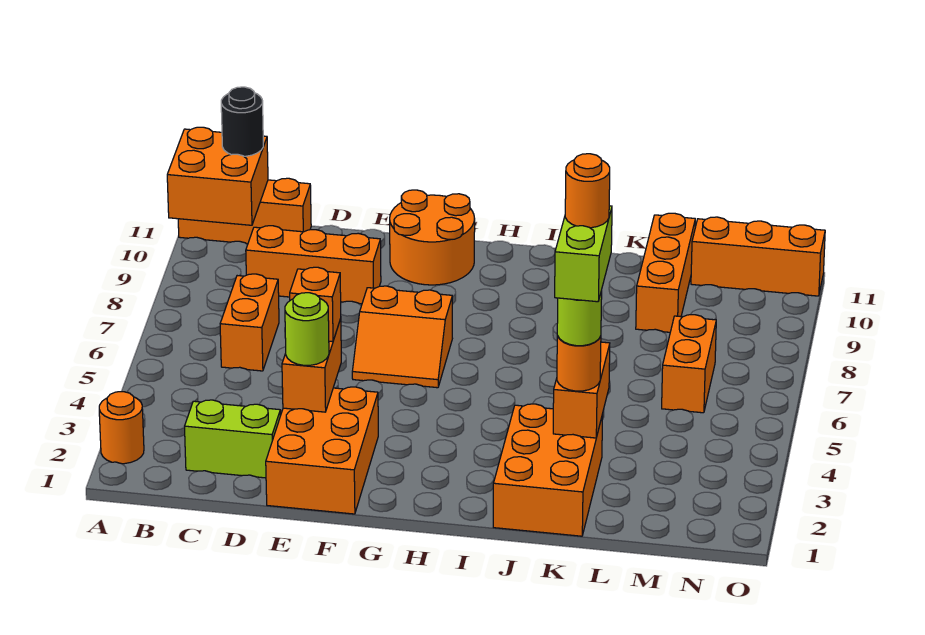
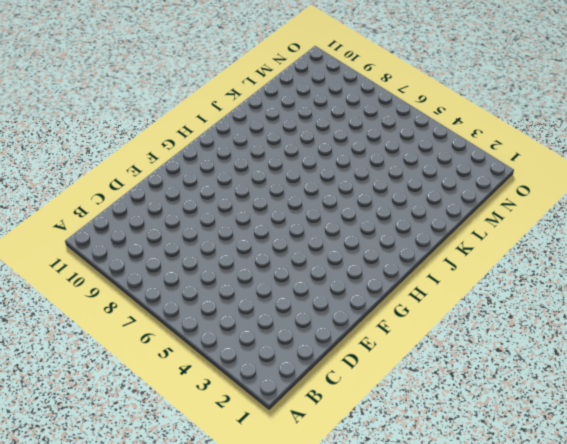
none -> orange round brick A2 level 1
none -> orange brick A11:C11 level 1
none -> lime brick C2:D2 level 1

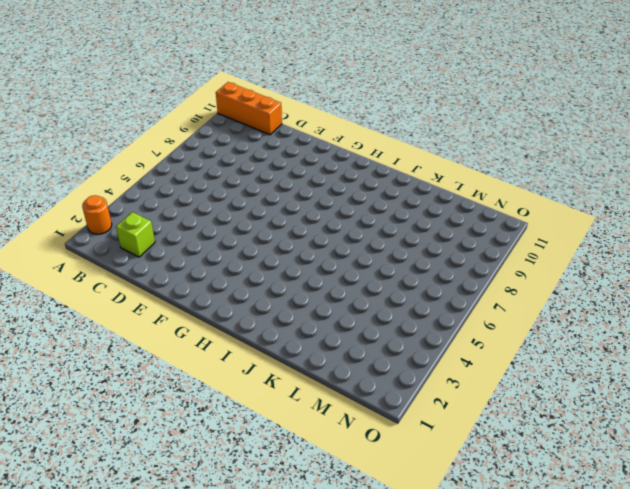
lime brick C2 level 1 -> lime brick C2:D2 level 1
none -> orange brick C6:C7 level 1
none -> orange brick C9:E9 level 1
none -> orange brick E1:F3 level 1

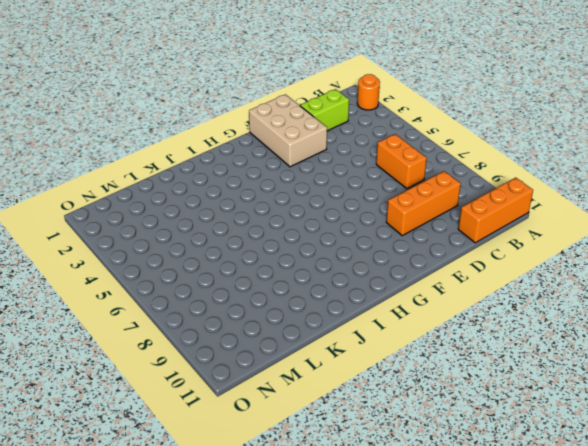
tan brick E1:F3 level 1 -> orange brick E1:F3 level 1
none -> orange slope F6:G7 level 1 top 7
none -> orange round brick F10:G11 level 1
none -> orange brick J1:K3 level 1

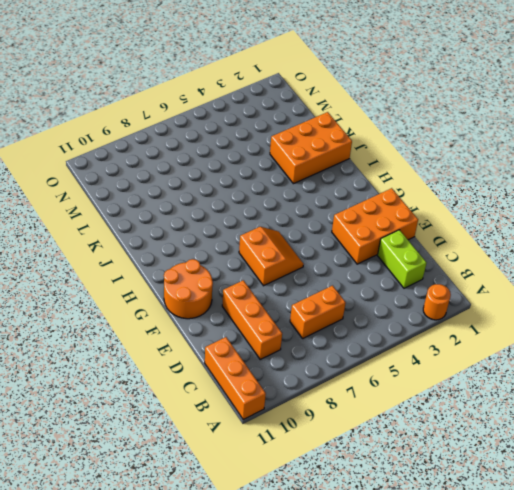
none -> orange brick L9:L11 level 1
none -> orange brick M6:M7 level 1
none -> orange brick M11:O11 level 1

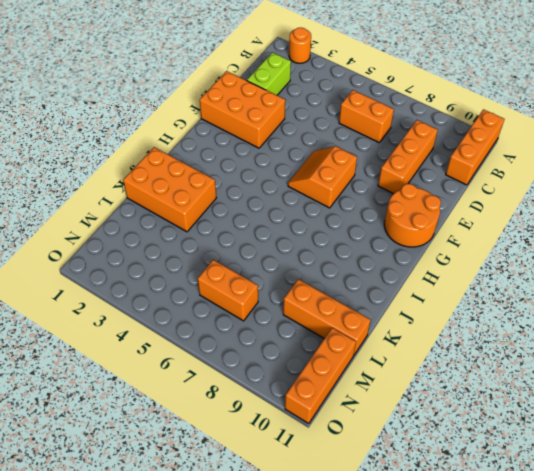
none -> orange brick A10:B11 level 2
none -> orange brick E3:E4 level 2
none -> orange brick K3:K4 level 2

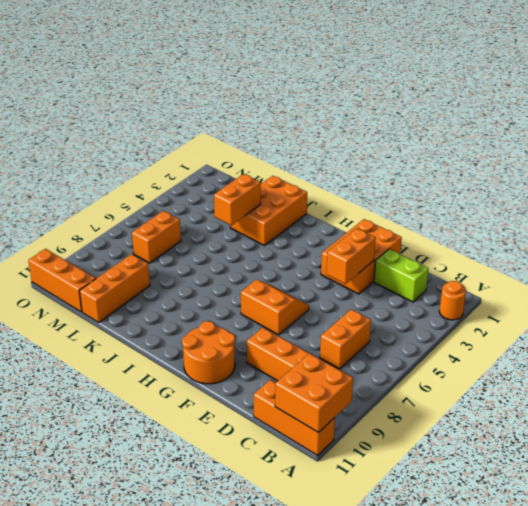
none -> black round brick B11 level 3
none -> lime round brick E3 level 3
none -> orange brick E4 level 3

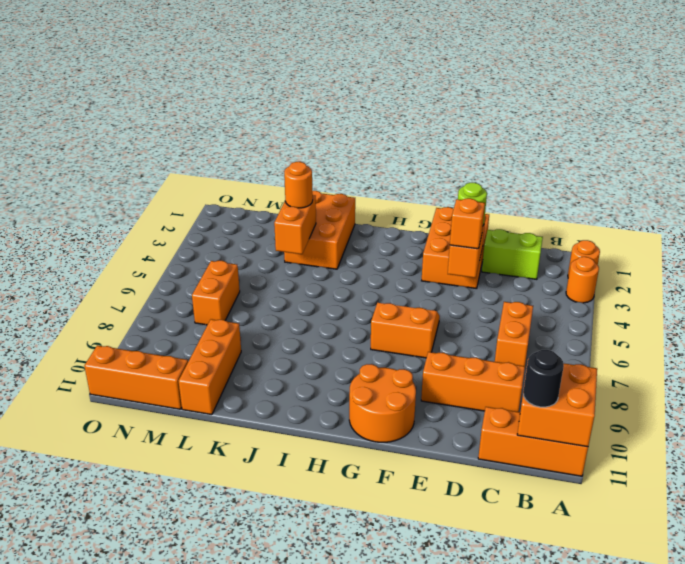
orange round brick A3 level 1 -> orange round brick K4 level 6
none -> lime round brick K3 level 4
none -> lime brick K3:K4 level 5

